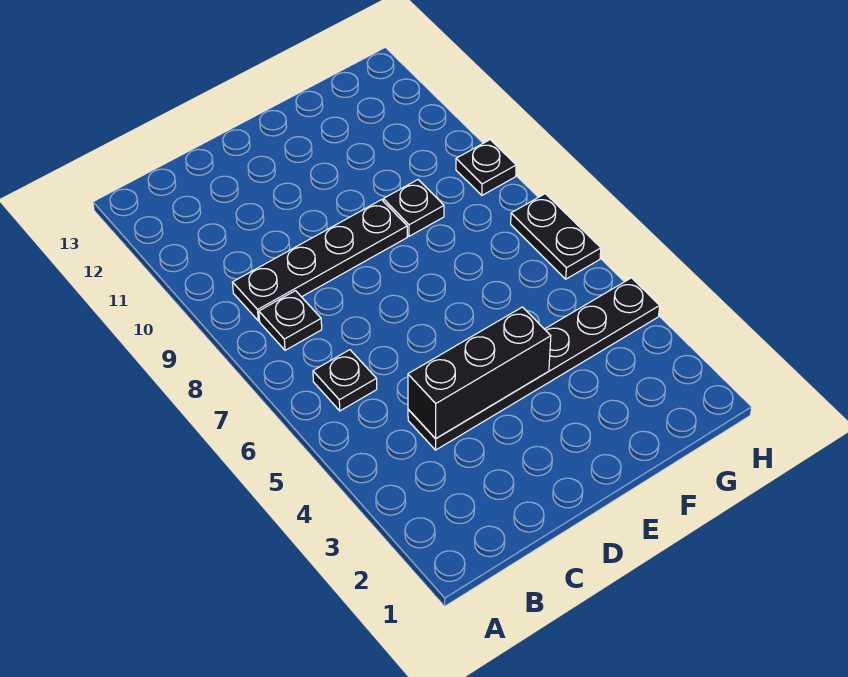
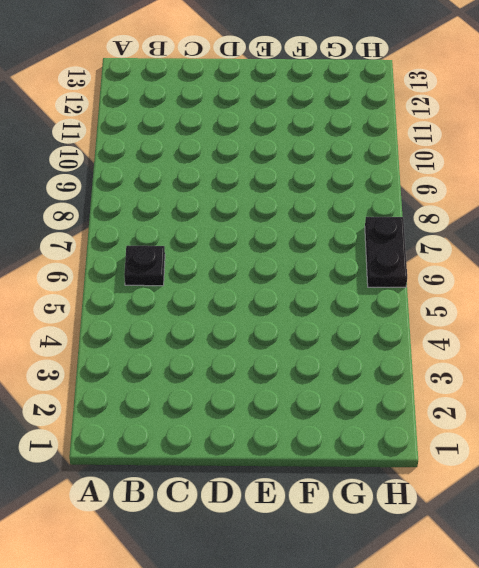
none -> black plate B8 level 1
none -> black plate B9:E9 level 1

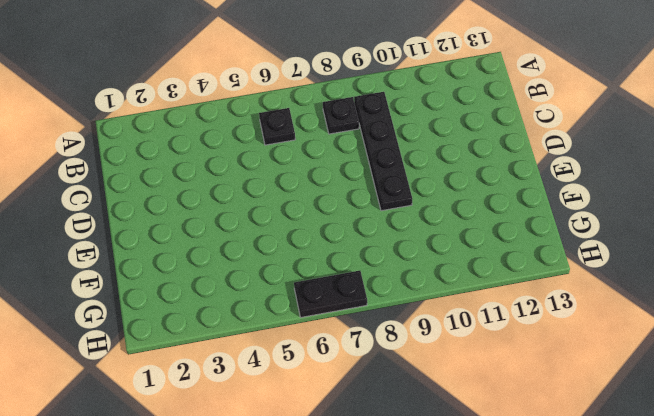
none -> black plate C4:H4 level 1
none -> black plate F9 level 1

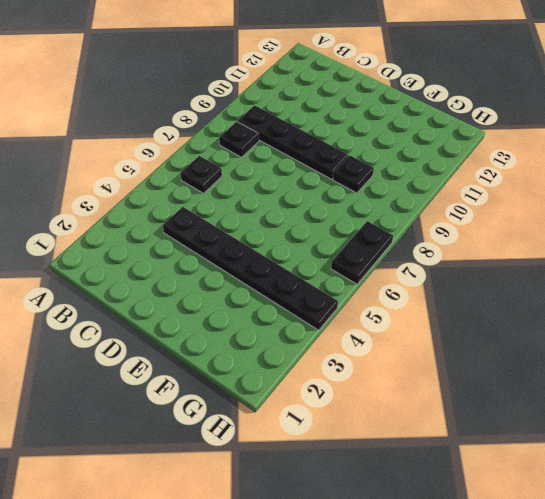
none -> black plate H9 level 1
none -> black brick C4:E4 level 2

